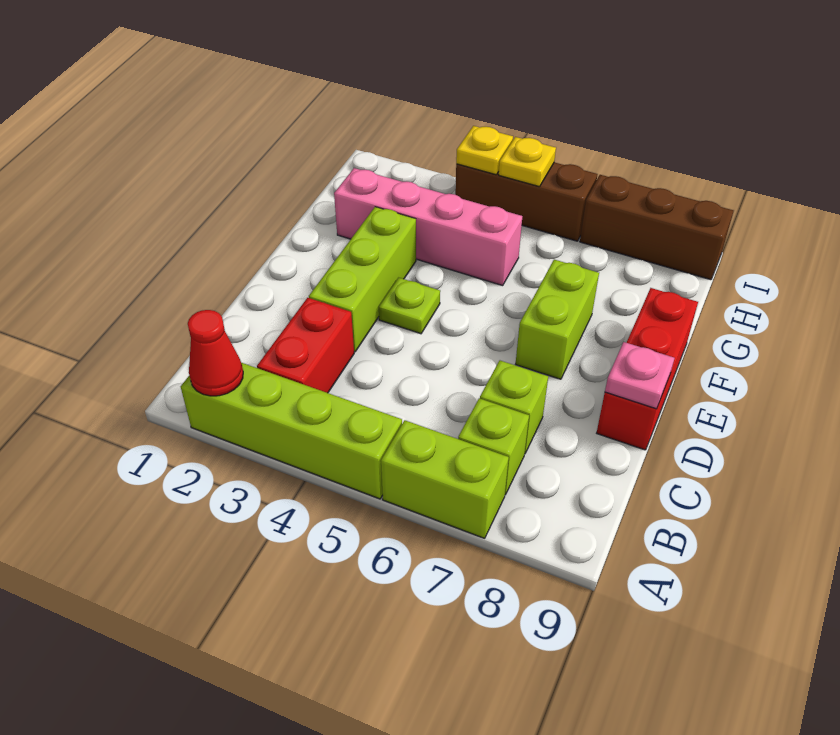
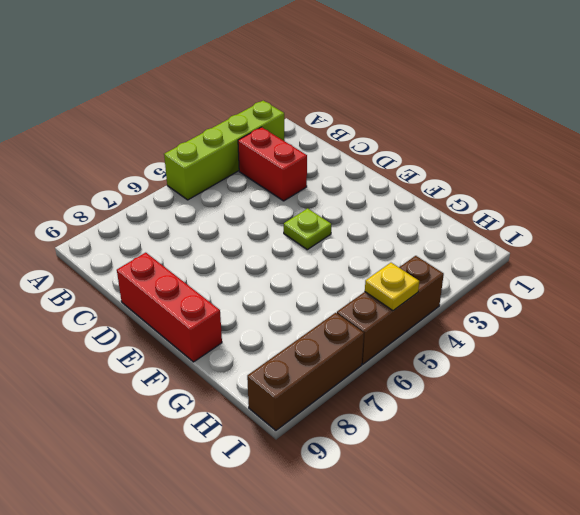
none -> lime brick A6:A7 level 1
none -> lime brick B7 level 1
none -> lime brick C7 level 1

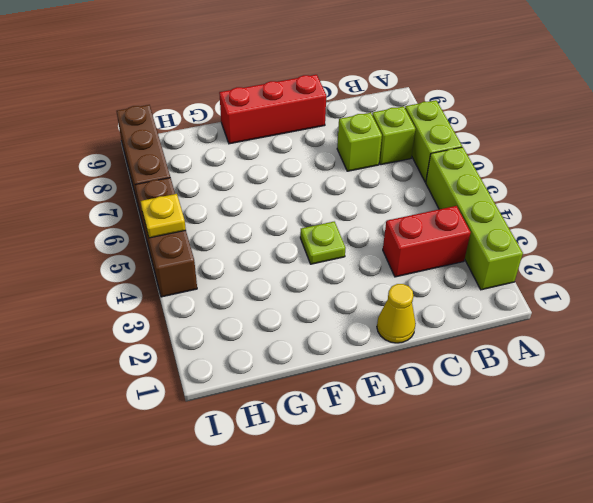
yellow cone D1 level 1 -> none
none -> lime brick D3:F3 level 1
none -> lime brick E7:F7 level 1
none -> pink brick G2:G5 level 1

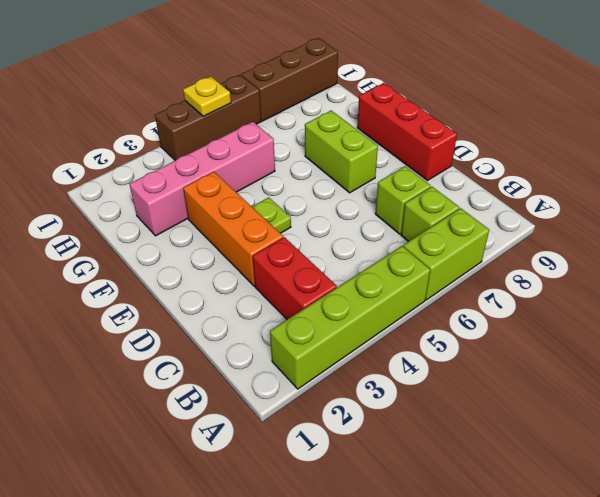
orange brick D3:F3 level 1 -> lime brick D3:F3 level 1
none -> red cone A2 level 2
none -> pink plate D9 level 2
none -> yellow plate I4 level 2

